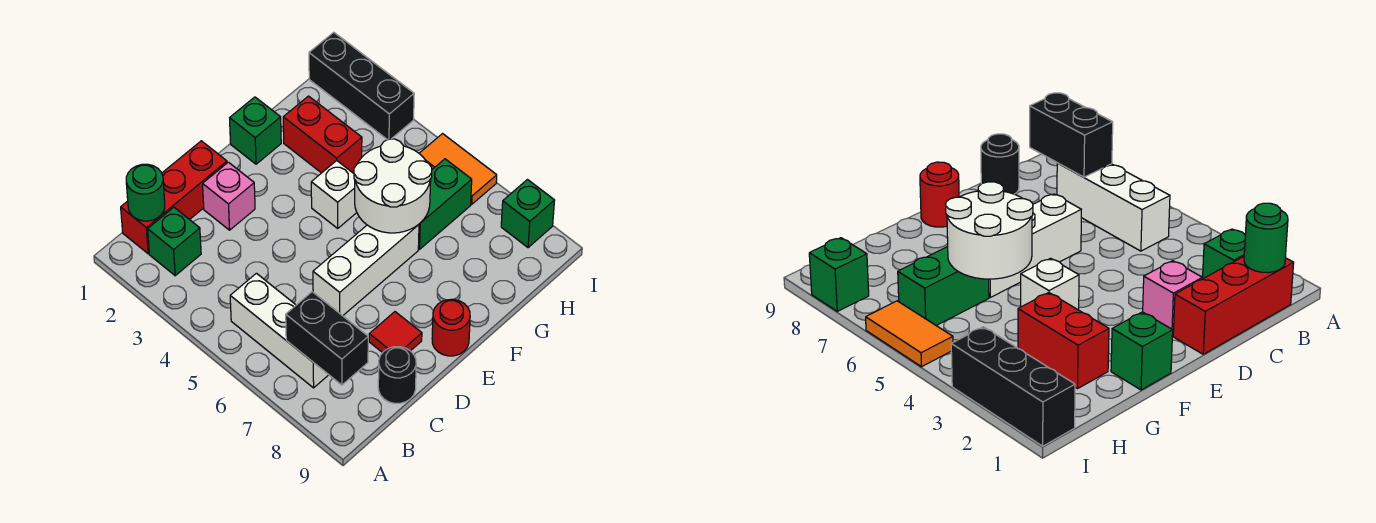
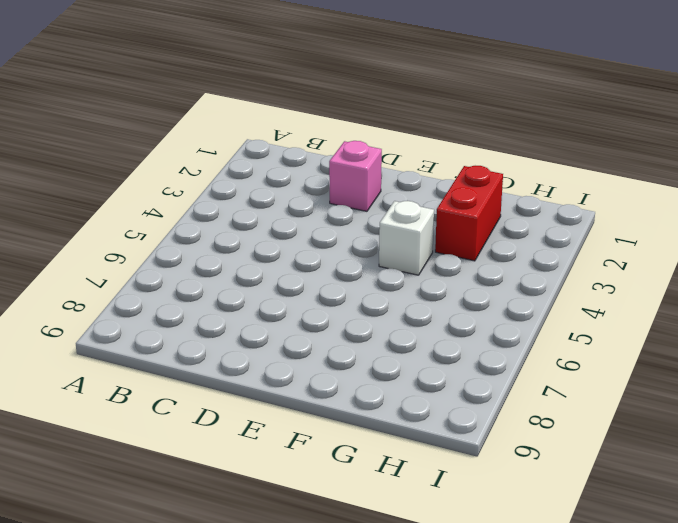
none -> red brick B1:D1 level 1
none -> green brick B2 level 1
none -> white brick B5:B7 level 1

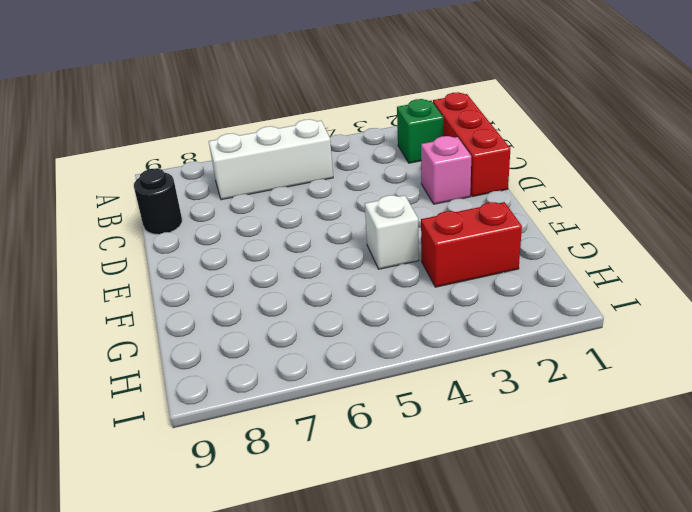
none -> white brick D6:F6 level 1
none -> red tile D8 level 1
none -> red round brick E9 level 1

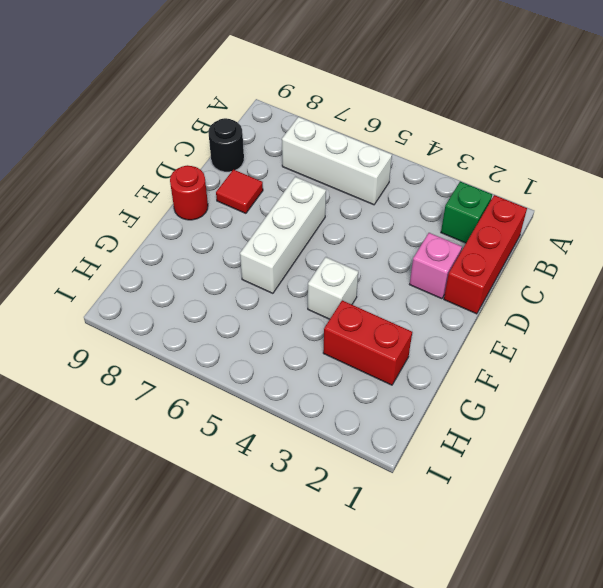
none -> green brick F1 level 1
none -> green brick G6:H6 level 1
none -> black brick I1:I3 level 1

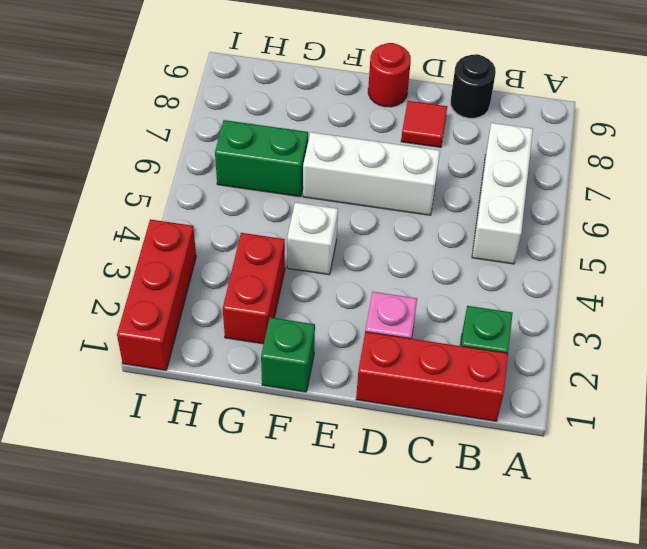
red brick I1:I3 level 1 -> black brick I1:I3 level 1
none -> orange tile I5:I6 level 1
none -> green brick I8 level 1
none -> green round brick B1 level 2

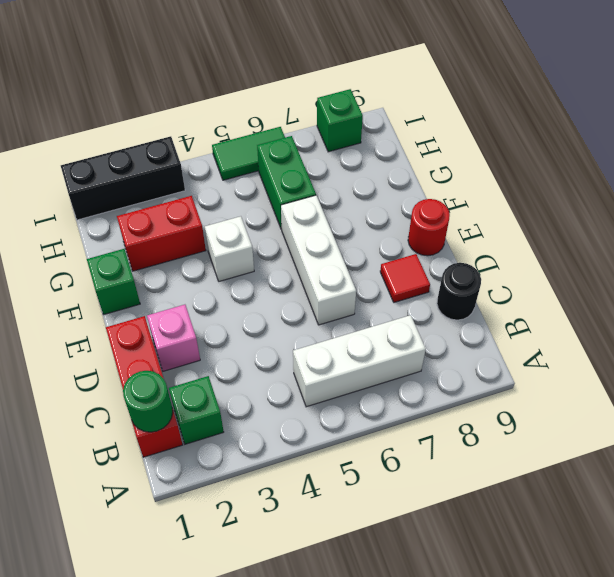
green tile I5:I6 level 1 -> orange tile I5:I6 level 1
none -> black brick B7:B8 level 2
none -> white round brick F5:G6 level 2

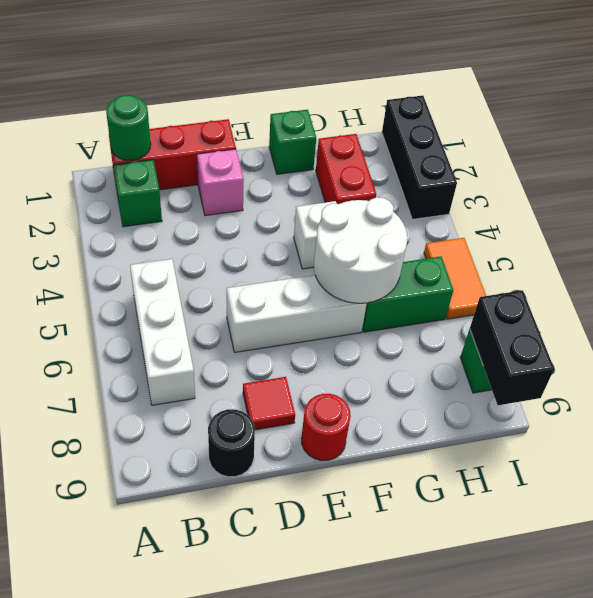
black brick I8:I9 level 2 -> black brick B7:B8 level 2

